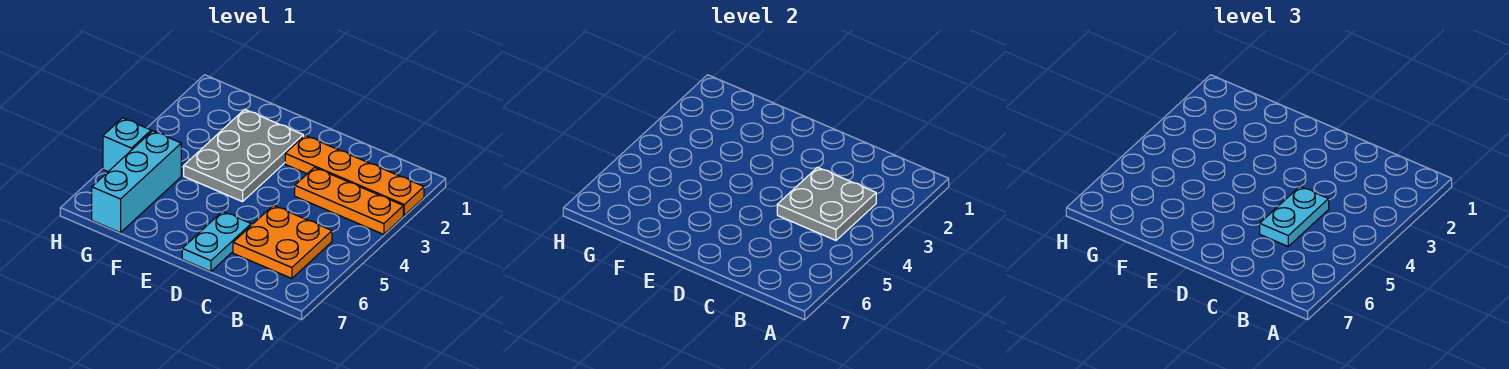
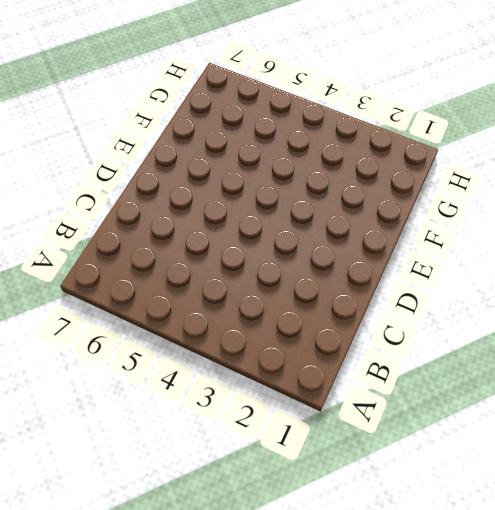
none -> orange plate A2:D2 level 1
none -> orange plate A3:C3 level 1

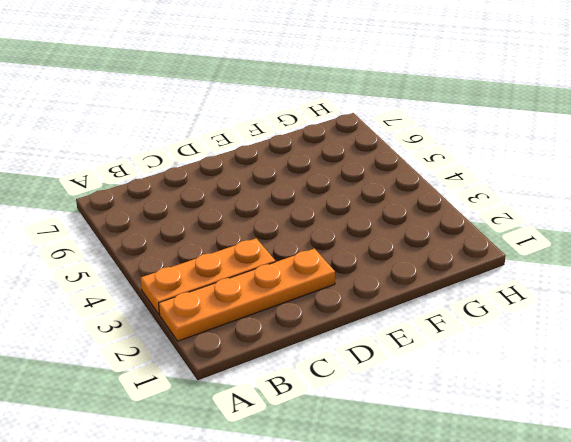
none -> orange plate B5:C6 level 1
none -> cyan plate D6:D7 level 1

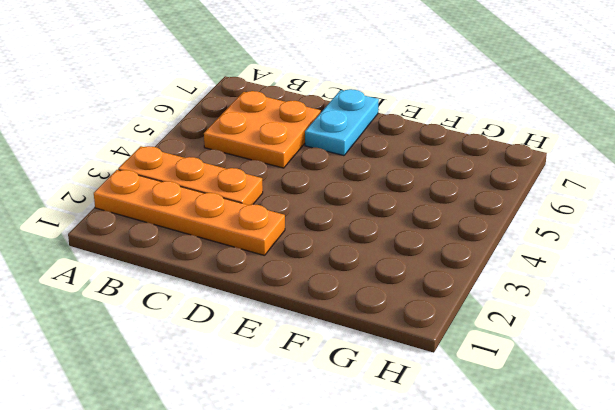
none -> grey plate E2:F4 level 1
none -> cyan brick G5:G7 level 1

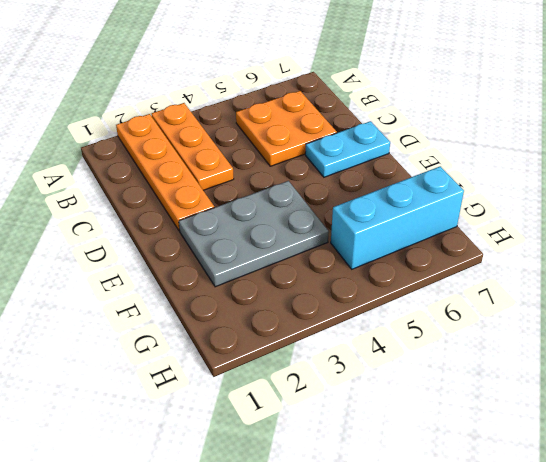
none -> cyan brick H5 level 1
none -> grey plate B3:C4 level 2

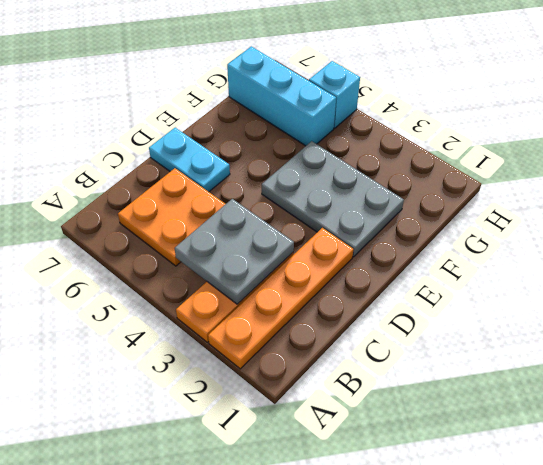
none -> cyan plate C4:C5 level 3

